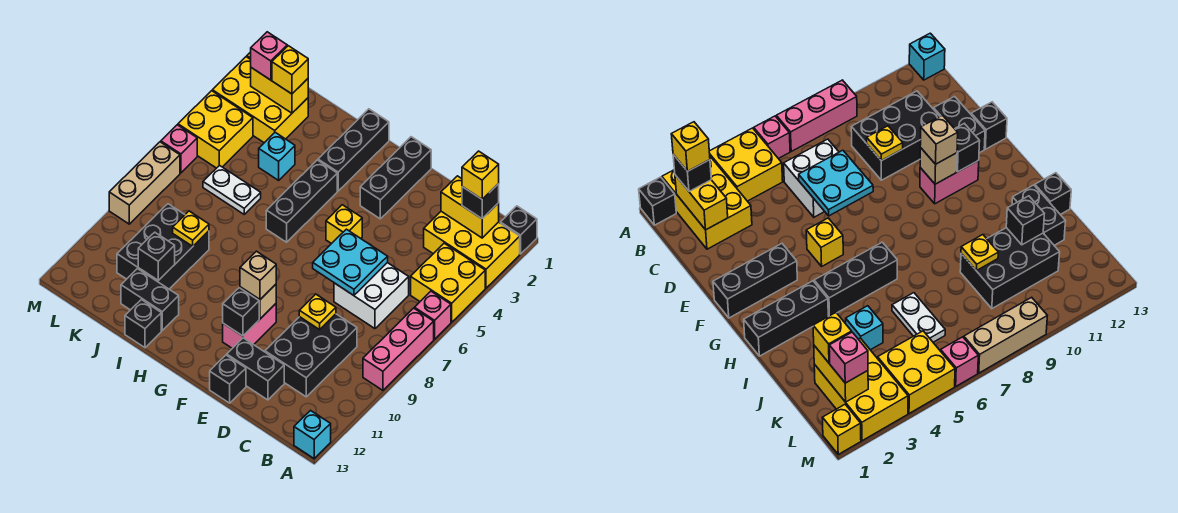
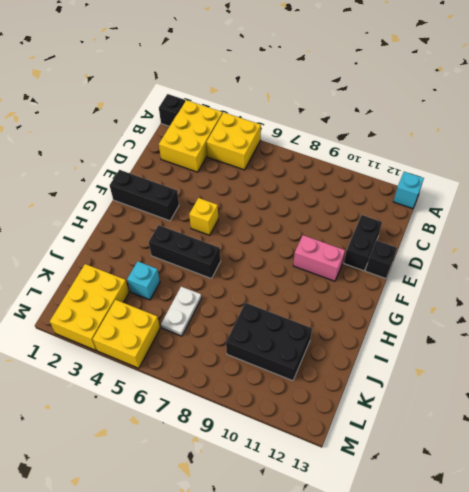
none -> pink brick A6 level 1
none -> pink brick A7:A9 level 1
none -> white brick C6:D7 level 1
none -> black brick C9:D11 level 1

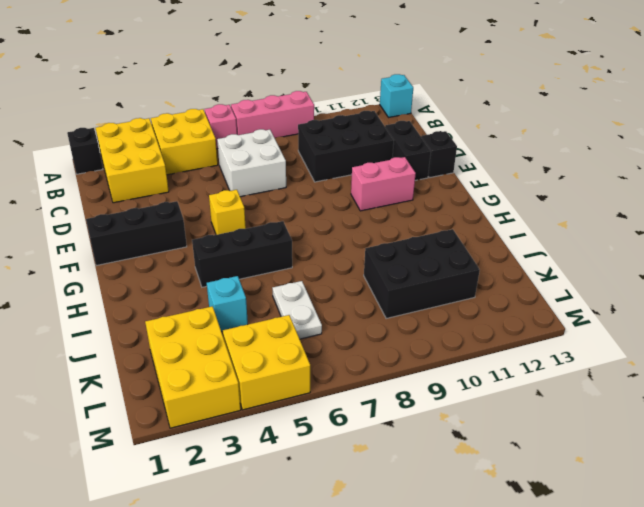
none -> black brick H1:H3 level 1
none -> black brick I12:J12 level 1
none -> black brick I13 level 1
none -> yellow brick M1 level 1

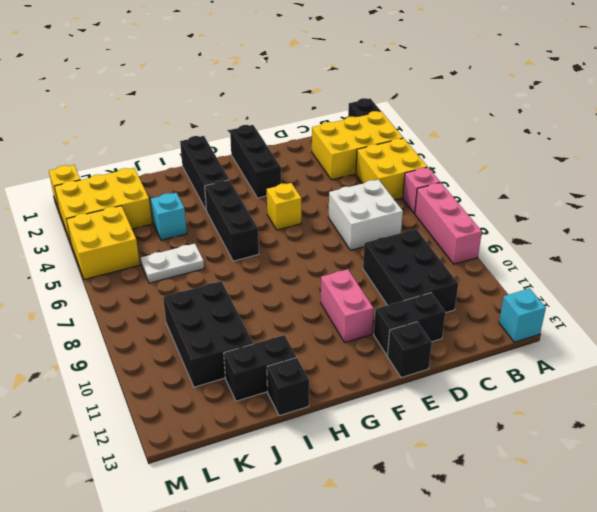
none -> pink brick M6 level 1
none -> tan brick M7:M9 level 1
none -> yellow brick B2:C2 level 2
none -> cyan plate D6:E7 level 2

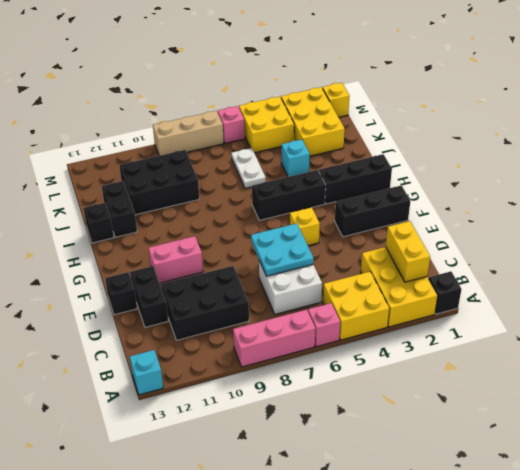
none -> yellow plate D9 level 2
none -> tan brick F10 level 2
none -> black brick F11 level 2
none -> yellow plate J9 level 2

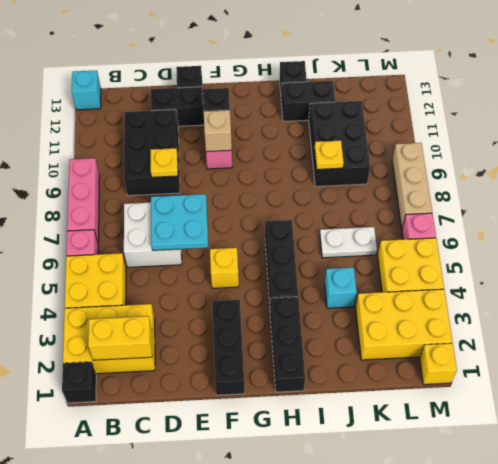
none -> black brick J11 level 2
none -> yellow brick K2:L2 level 2
none -> black brick B2 level 3
none -> tan brick F10 level 3

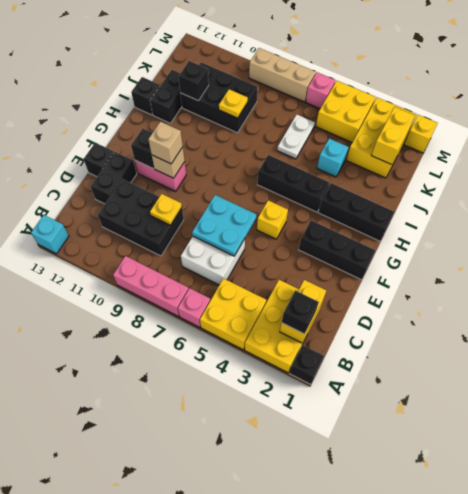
none -> yellow brick K2 level 3
none -> pink brick L2 level 3
none -> yellow brick B2 level 4

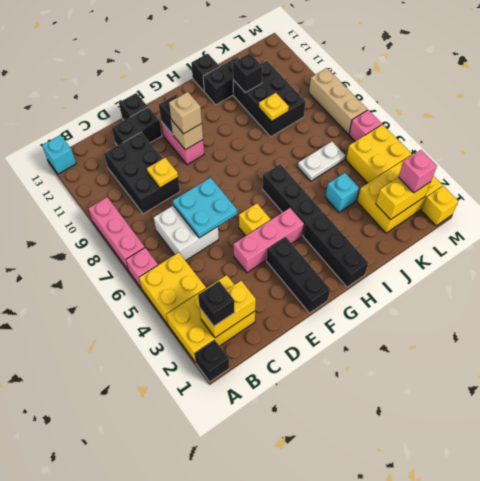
pink brick E4:G4 level 1 -> none
none -> yellow brick K2 level 3
none -> yellow brick B2 level 4

